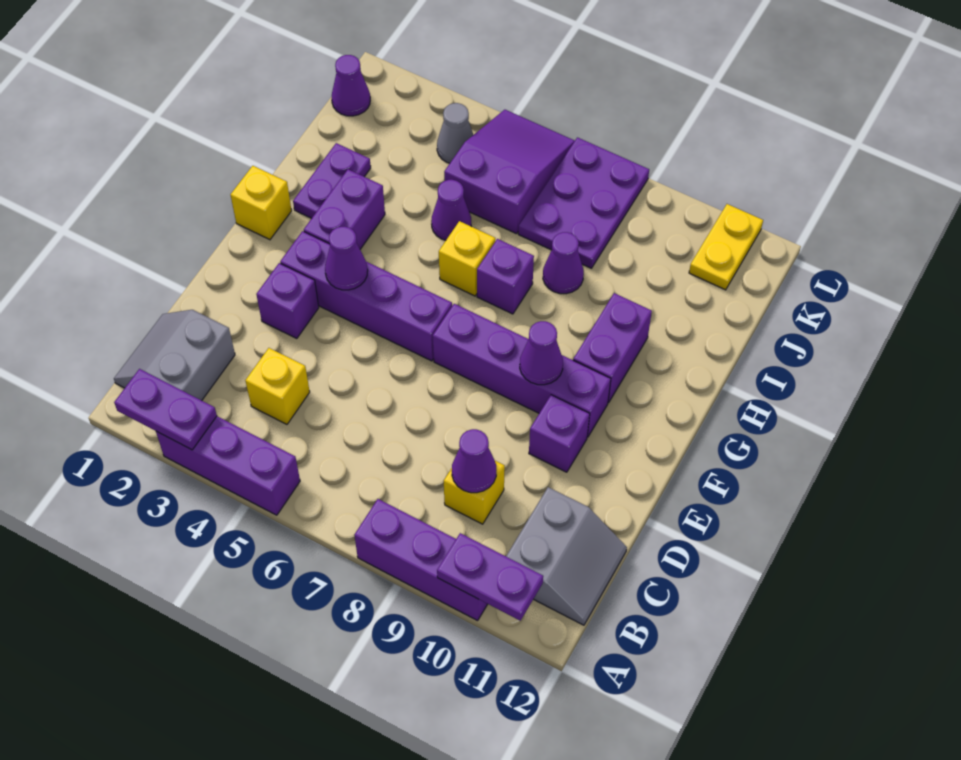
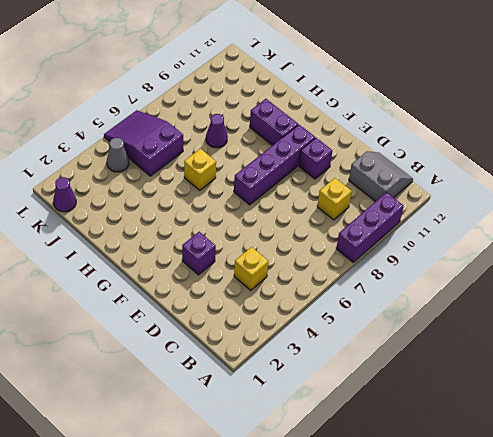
none -> purple brick A3:A5 level 1
none -> grey slope B1:C2 level 1 top 2
none -> purple brick F3:F6 level 1

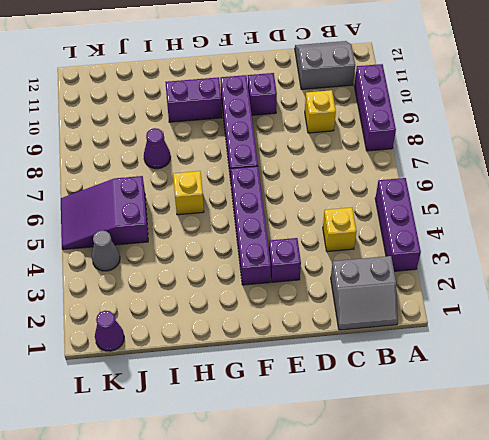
none -> yellow brick G1 level 1
none -> purple brick G3:H3 level 1
none -> purple plate H2:I2 level 1

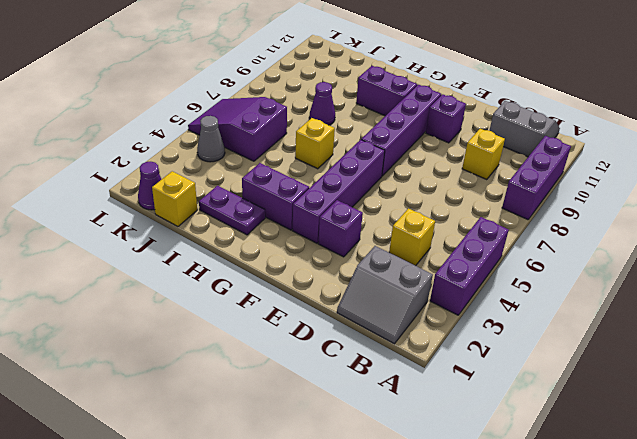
yellow brick J1 level 1 -> yellow brick G1 level 1
none -> purple brick H7 level 1
none -> purple cone I5 level 1
none -> purple plate J7:L8 level 1

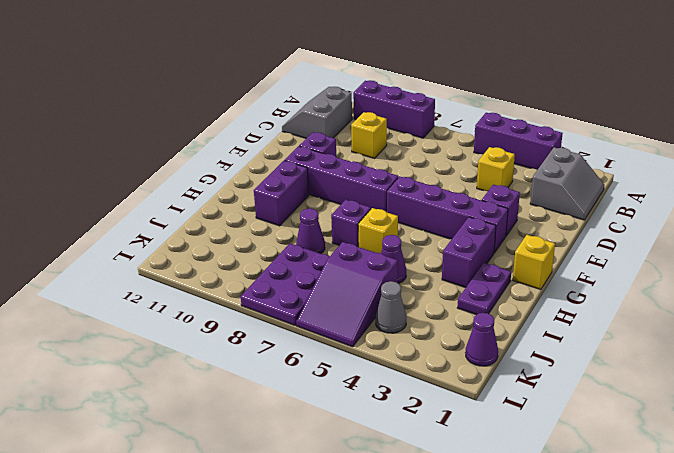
none -> yellow plate K11:L11 level 1
none -> purple plate A2:A3 level 2
none -> purple plate A10:A11 level 2

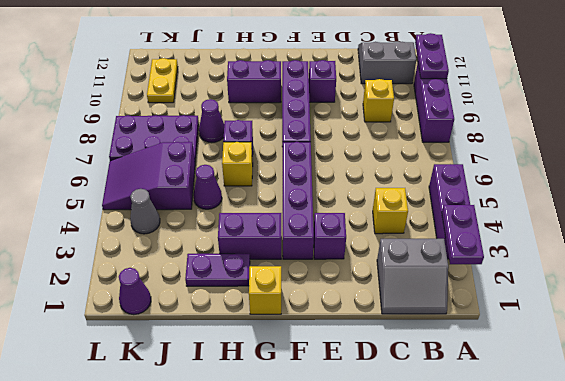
yellow plate K10:K11 level 1 -> yellow plate K11:L11 level 1
none -> purple cone C9 level 2
none -> purple cone F4 level 2
none -> purple cone F9 level 2

